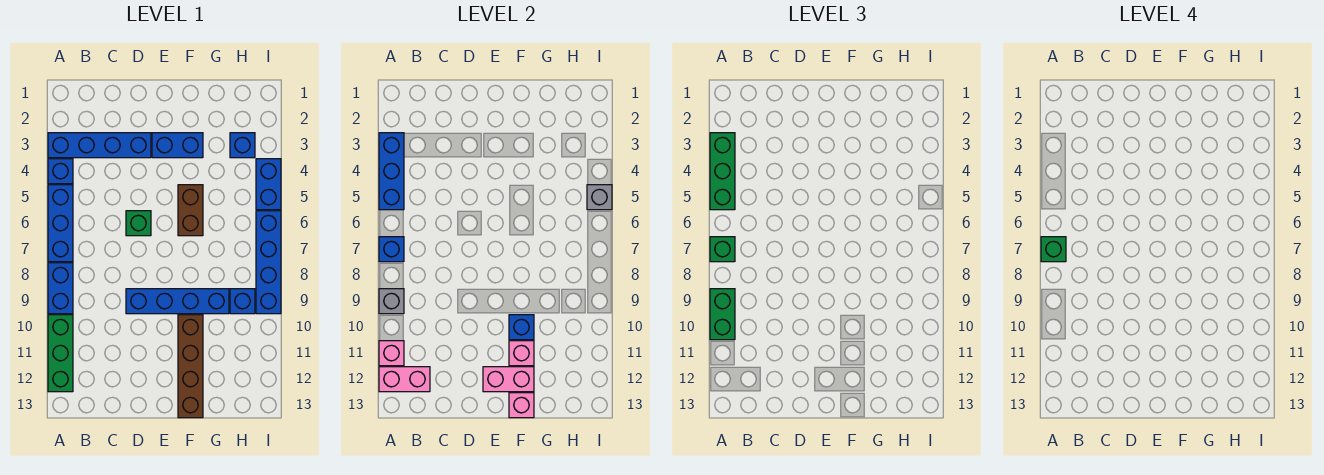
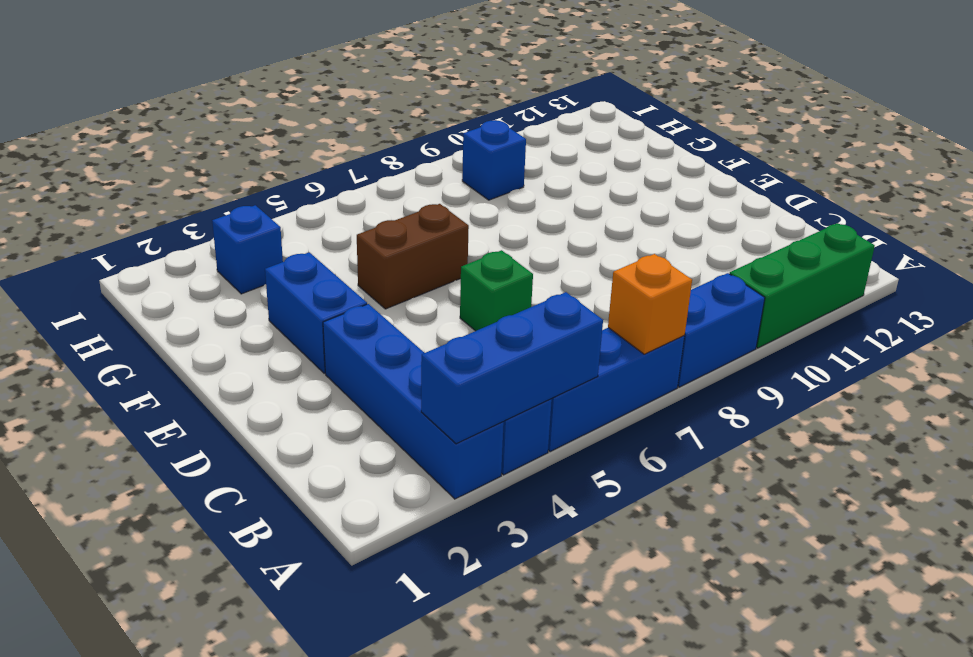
orange brick A7 level 2 -> blue brick A7 level 2
none -> blue brick D9:G9 level 1
none -> brown brick F10:F13 level 1
none -> blue brick I4:I5 level 1

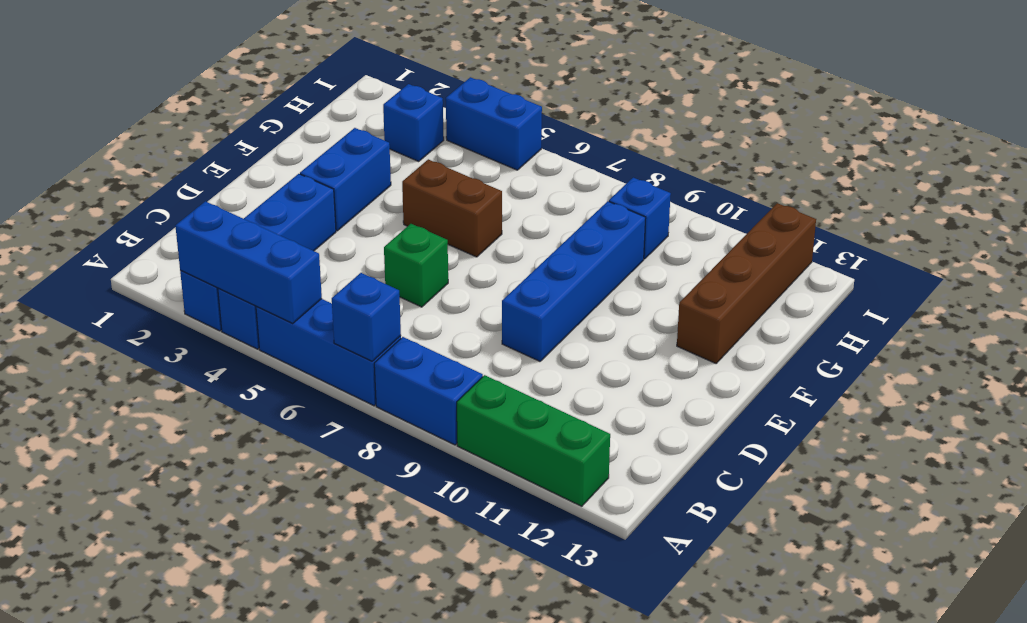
brown brick F12:I12 level 1 -> brown brick F10:F13 level 1
none -> blue brick I6:I9 level 1
none -> grey brick A9 level 2
none -> pink brick A11 level 2

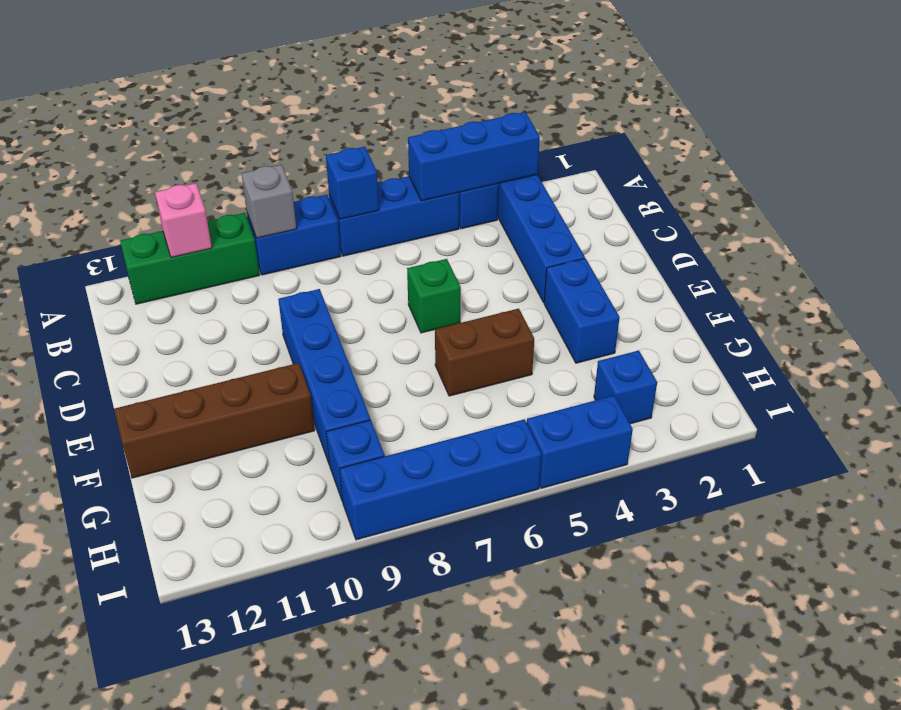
none -> pink brick A12:B12 level 2
none -> pink brick E12:F12 level 2
none -> blue brick F10 level 2

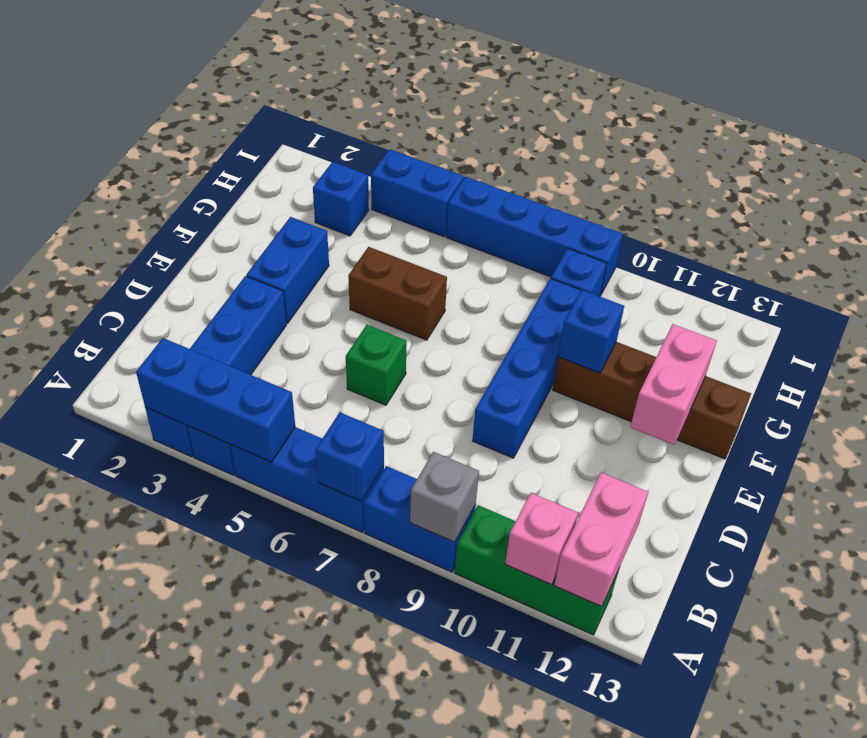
none -> pink brick F11 level 2
none -> pink brick F13 level 2
none -> grey brick I5 level 2

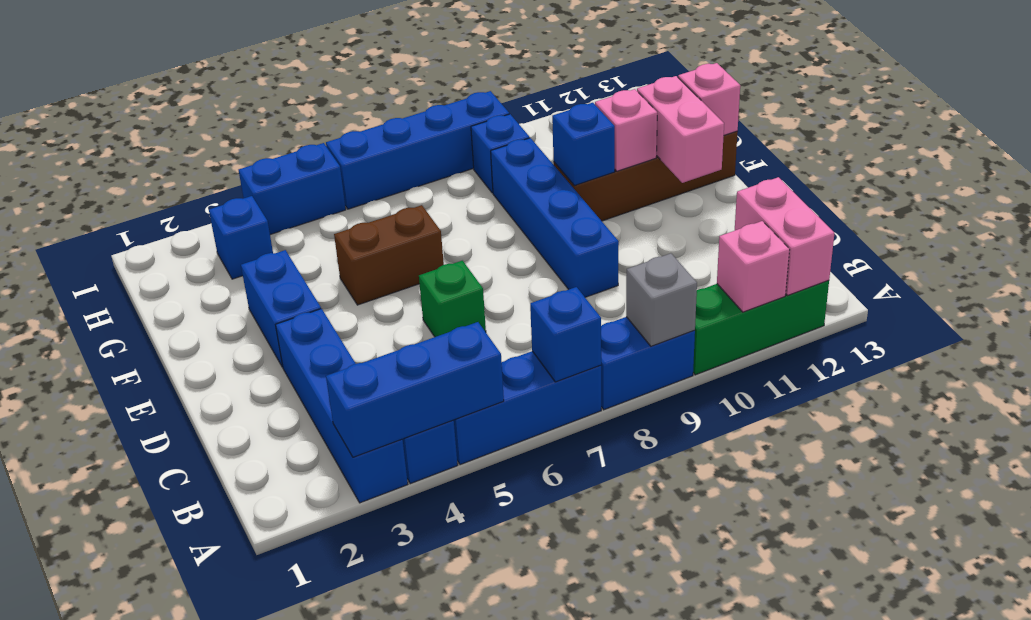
none -> grey brick I5 level 2
none -> green brick A3:A5 level 3
none -> green brick A7 level 3

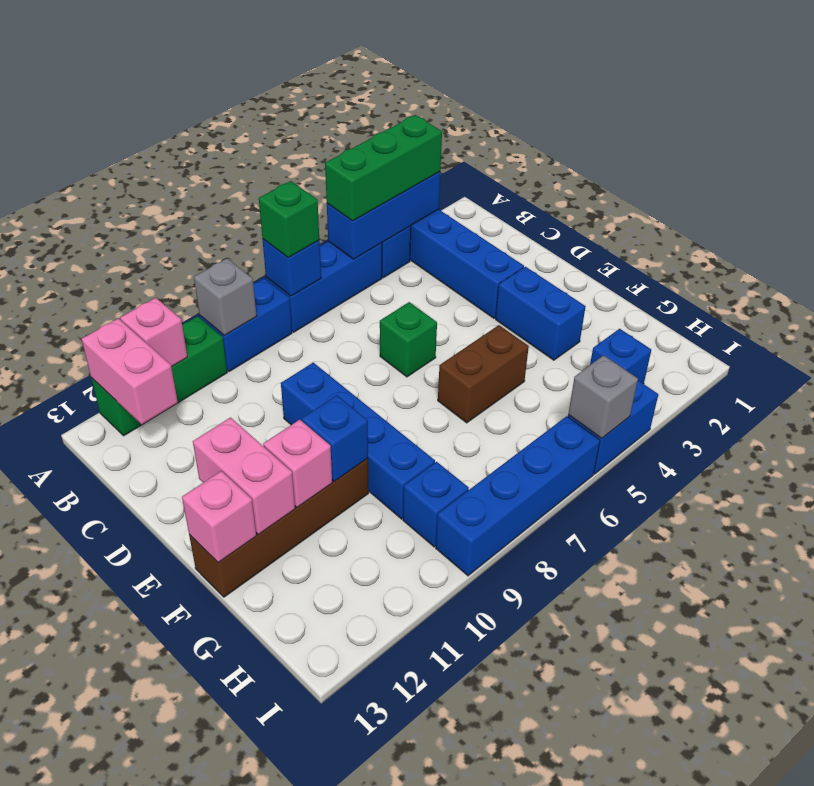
none -> green brick A9:A10 level 3
none -> green brick A7 level 4

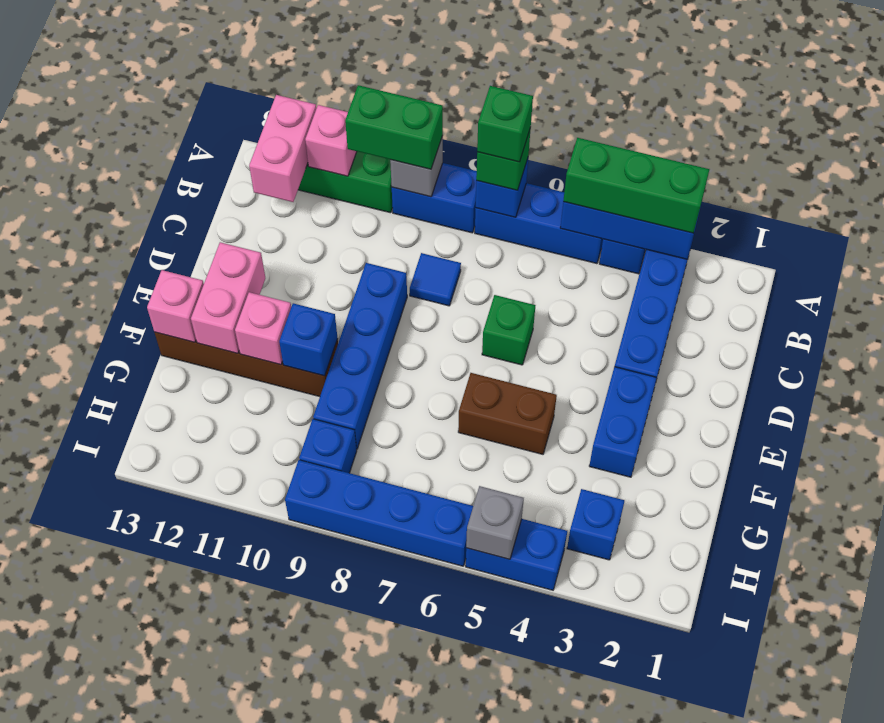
blue tile C8 level 1 -> none

